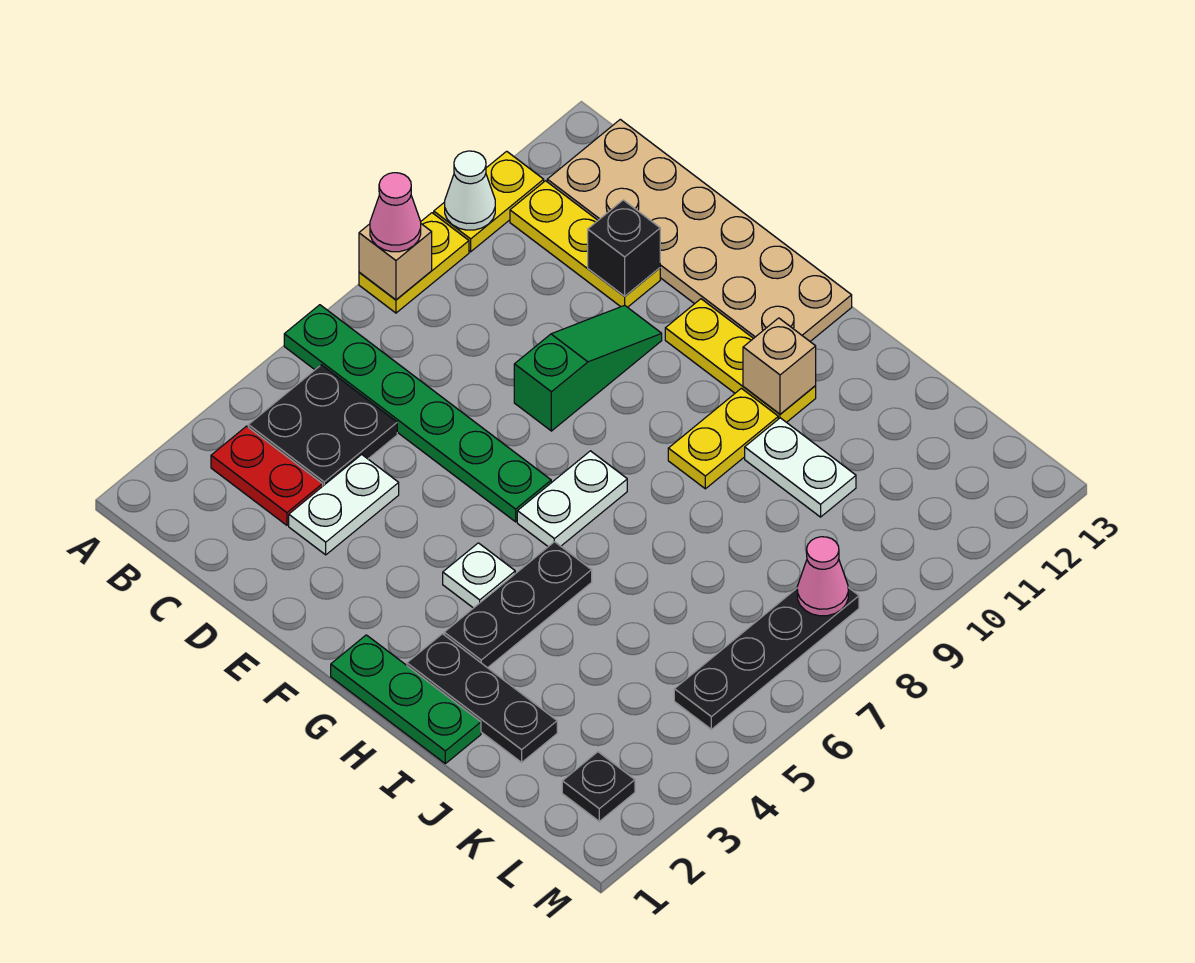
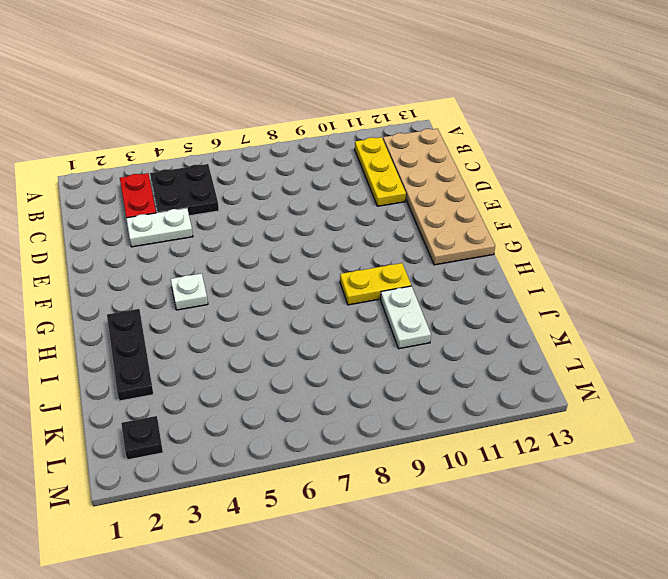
none -> green plate A6:F6 level 1
none -> yellow plate A8:A9 level 1
none -> yellow plate A10:A11 level 1

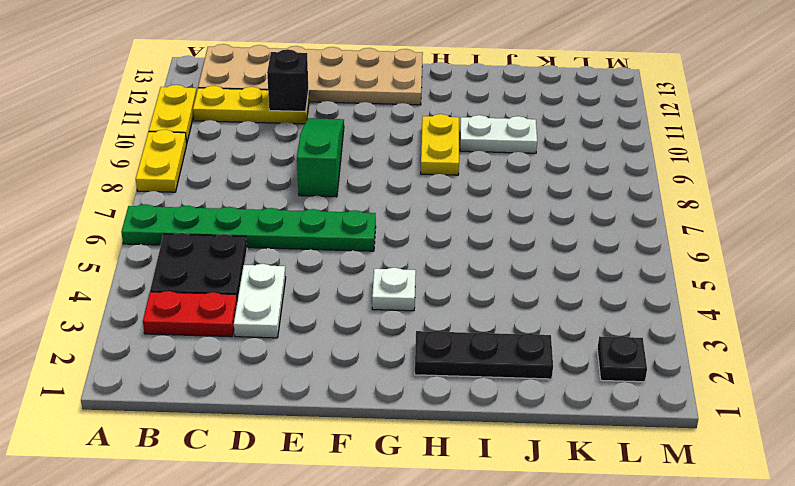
none -> yellow plate F11:H11 level 1
none -> green plate G1:I1 level 1
none -> white plate G6:G7 level 1

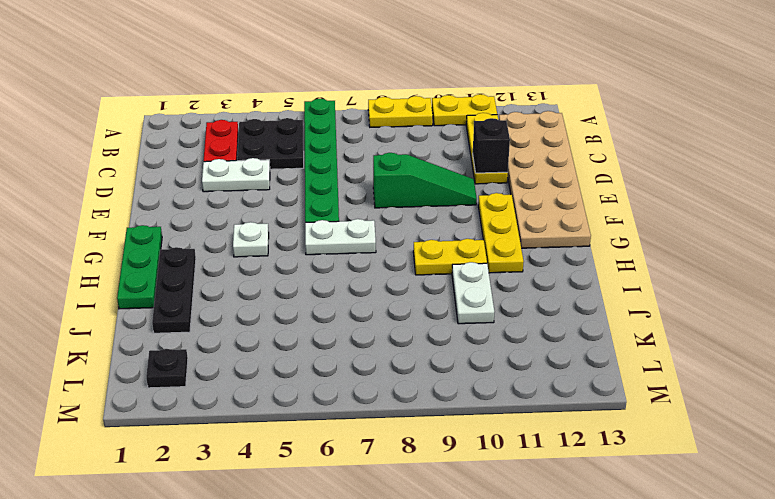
none -> black plate H3:H5 level 1
none -> black plate L5:L8 level 1
none -> tan brick A8 level 2

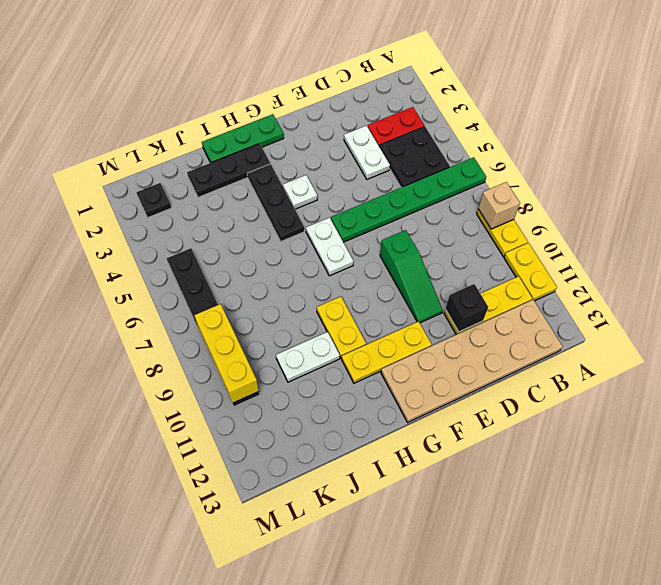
black plate L5:L10 level 1 -> black plate L5:L8 level 1
yellow brick L8:L10 level 2 -> pink cone L8 level 2
none -> white cone A10 level 2
none -> tan brick H11 level 2
none -> pink cone A8 level 3

